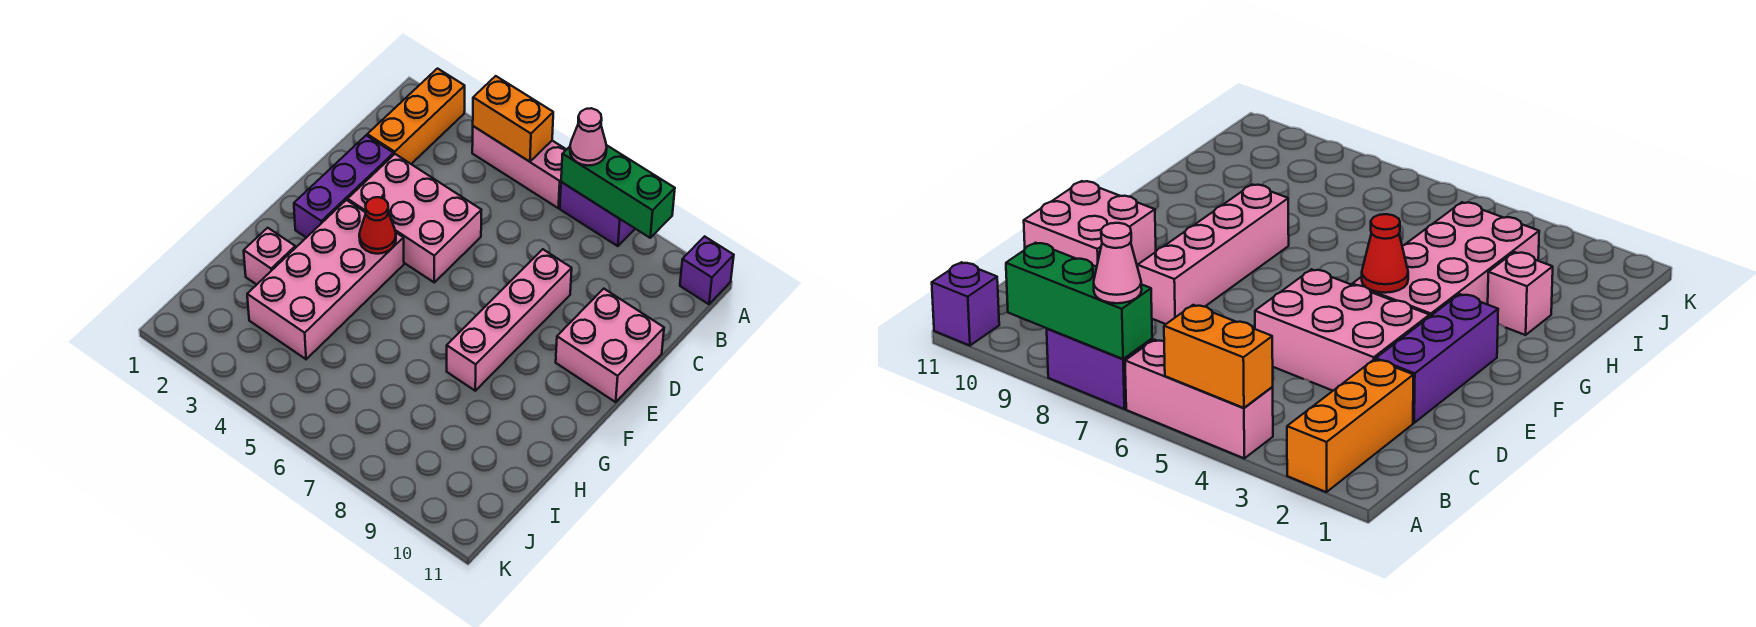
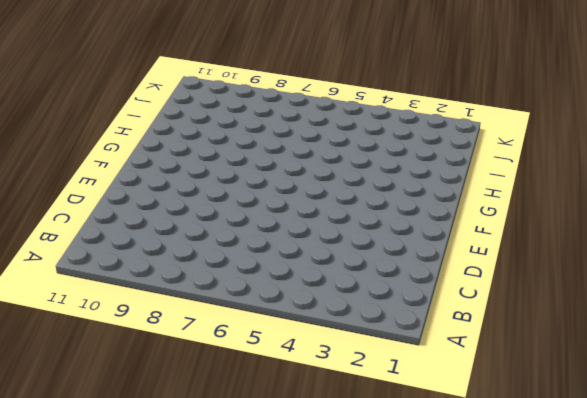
none -> orange brick A2:C2 level 1
none -> pink brick A4:A6 level 1
none -> purple brick A7:A8 level 1

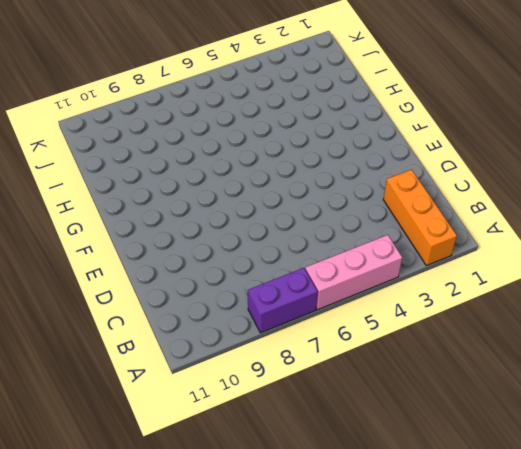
none -> purple brick A11 level 1
none -> purple brick D2:F2 level 1
none -> pink brick D3:E5 level 1

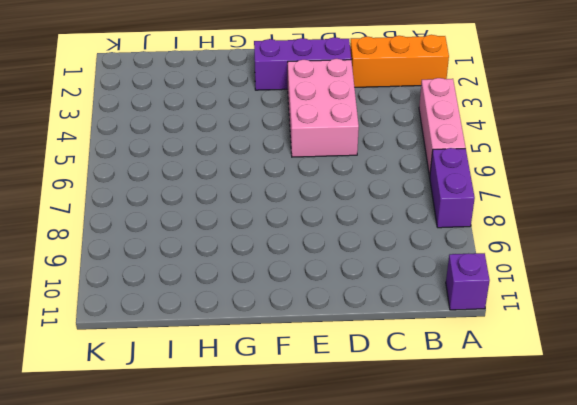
none -> pink brick D8:G8 level 1
none -> pink brick D10:E11 level 1
none -> pink brick F3:I4 level 1

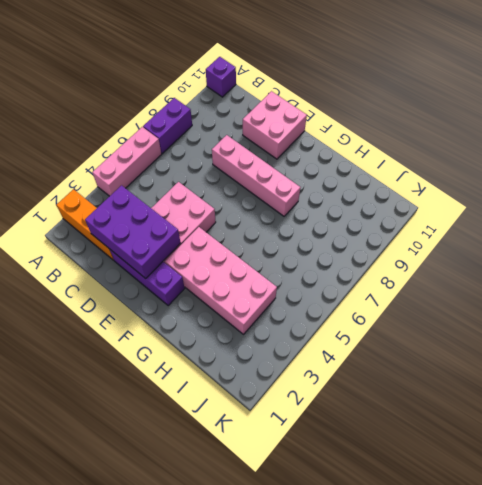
purple brick C2:E3 level 2 -> none
none -> pink brick H2 level 1
none -> orange brick A4:A5 level 2
none -> green brick A7:A9 level 2

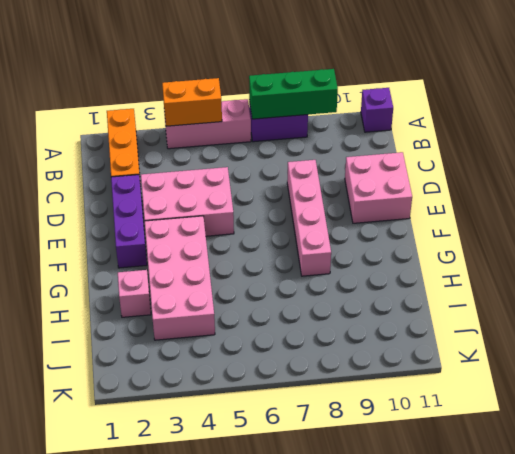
none -> red cone F4 level 2
none -> pink cone A7 level 3

